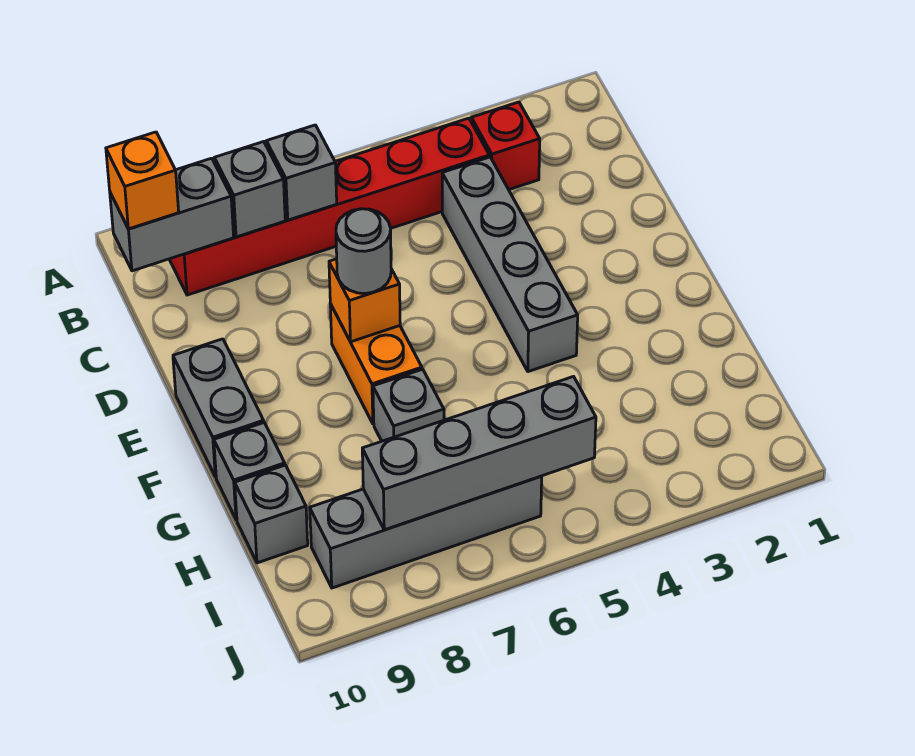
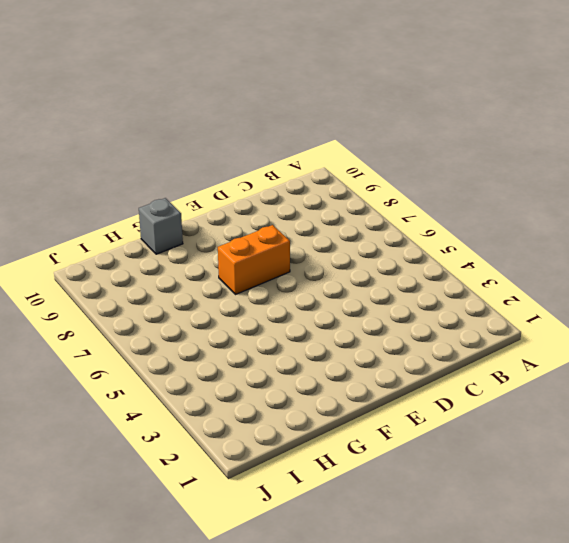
none -> red brick B3 level 1
none -> red brick B4:B9 level 1
none -> grey brick C4:F4 level 1

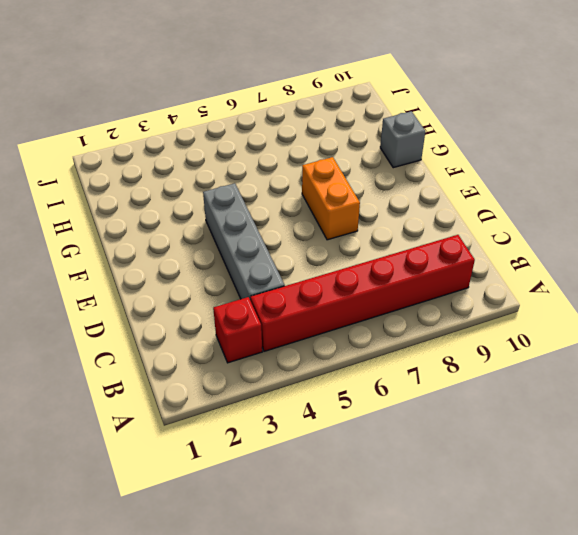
none -> grey brick E10:F10 level 1
none -> grey brick G7 level 1
none -> grey brick H10 level 1

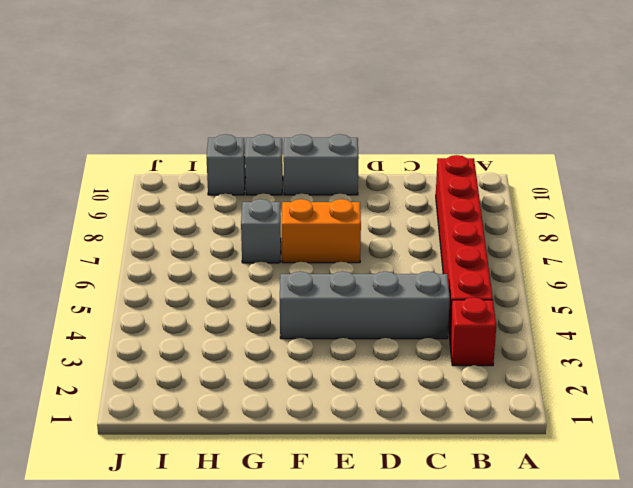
none -> grey brick I6:I9 level 1
none -> grey brick B7 level 2
none -> grey brick B8 level 2

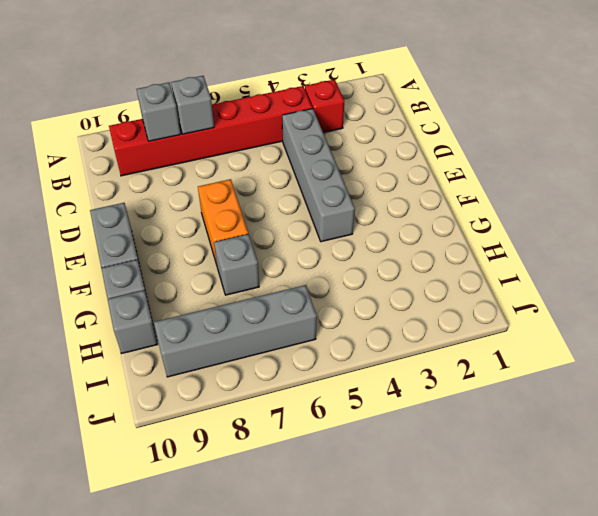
none -> grey brick B9:B10 level 2
none -> orange brick E7 level 2
none -> grey brick I5:I8 level 2

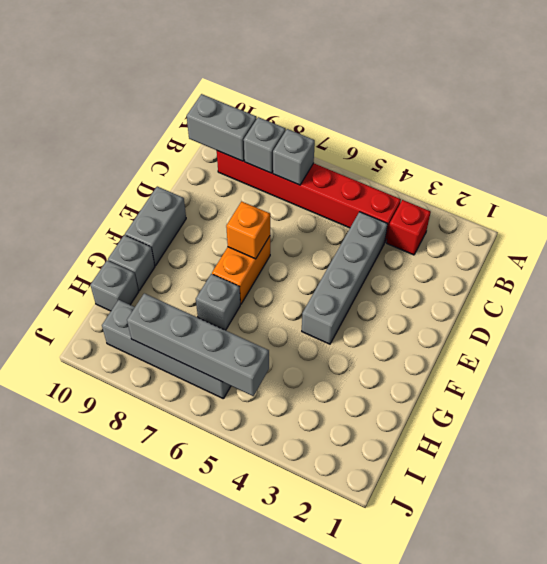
none -> orange brick B10 level 3
none -> grey round brick E7 level 3

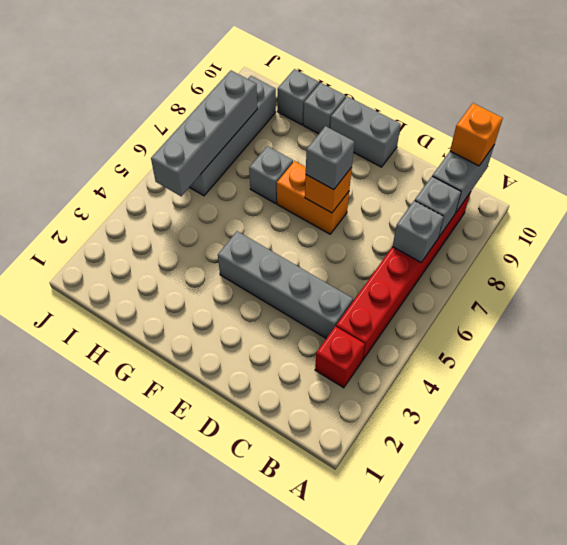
grey brick E7 level 3 -> grey round brick E7 level 3

